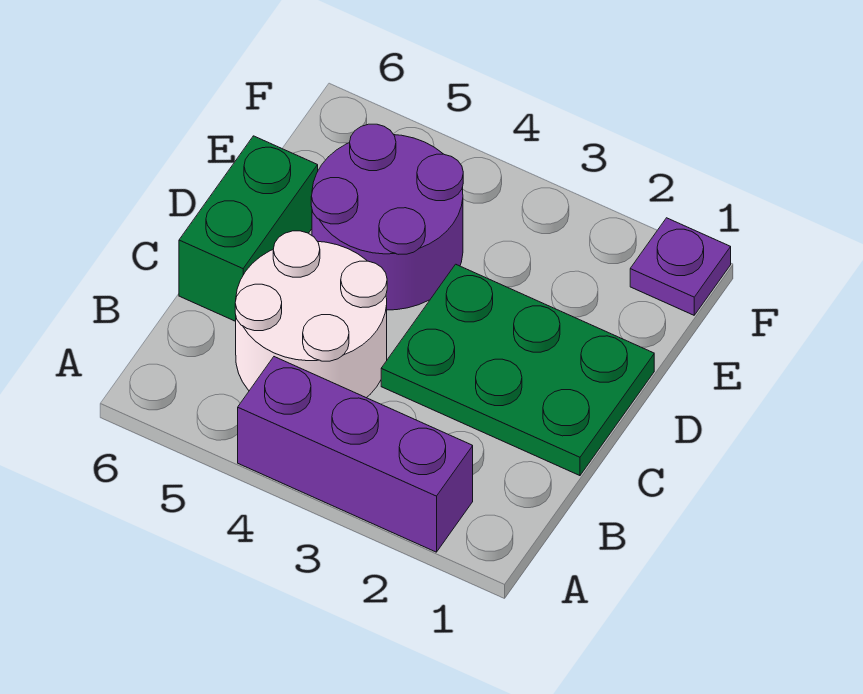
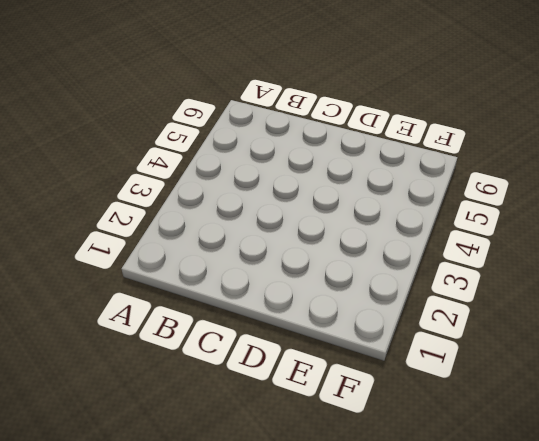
none -> purple brick A2:A4 level 1
none -> white round brick B4:C5 level 1

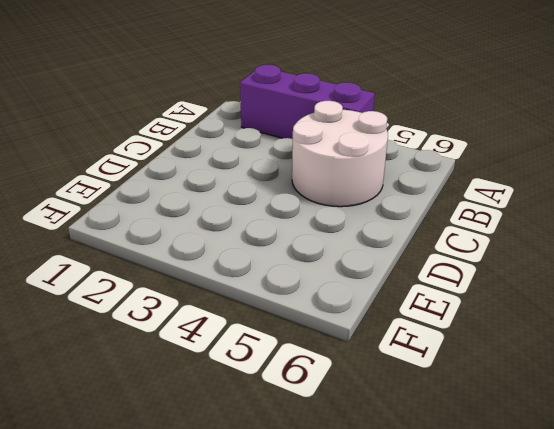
none -> green plate C1:D3 level 1
none -> green brick C6:D6 level 1

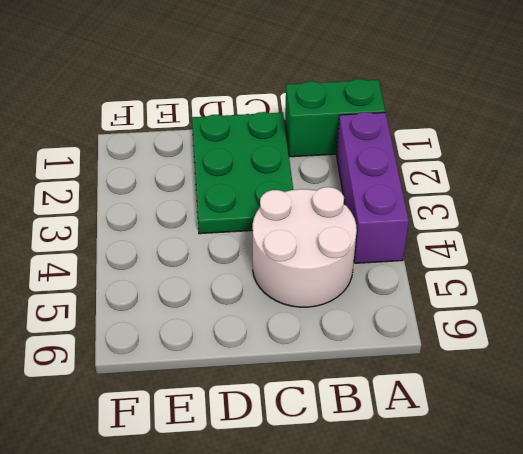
green brick A1:B1 level 1 -> green brick C6:D6 level 1
none -> purple round brick D4:E5 level 1
none -> purple plate F1 level 1

